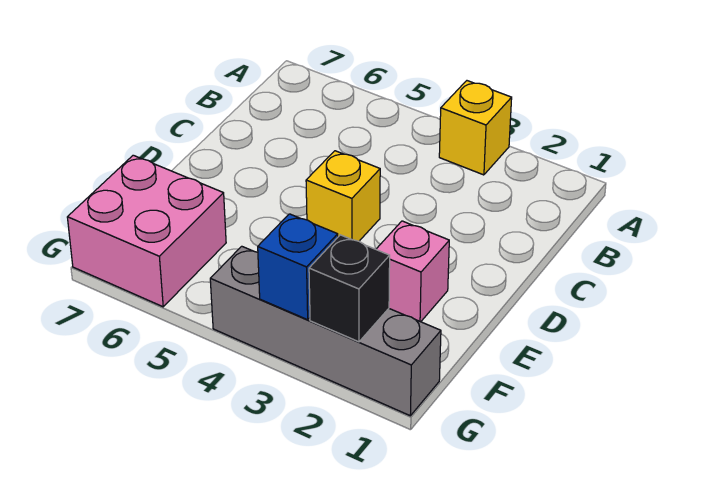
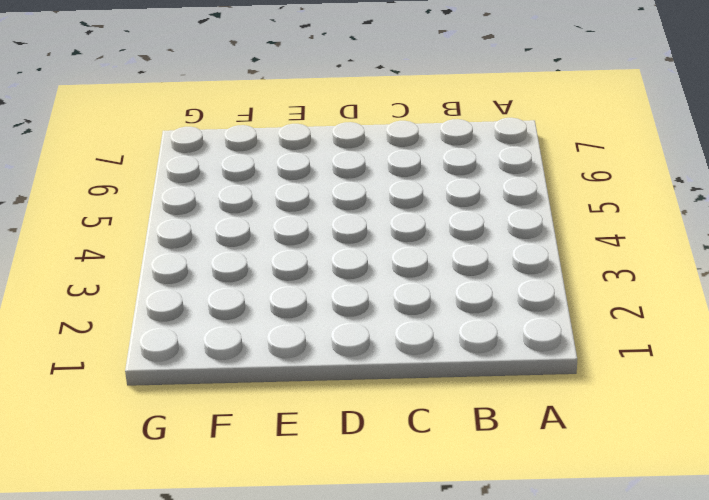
none -> yellow brick A3 level 1
none -> yellow brick D4 level 1

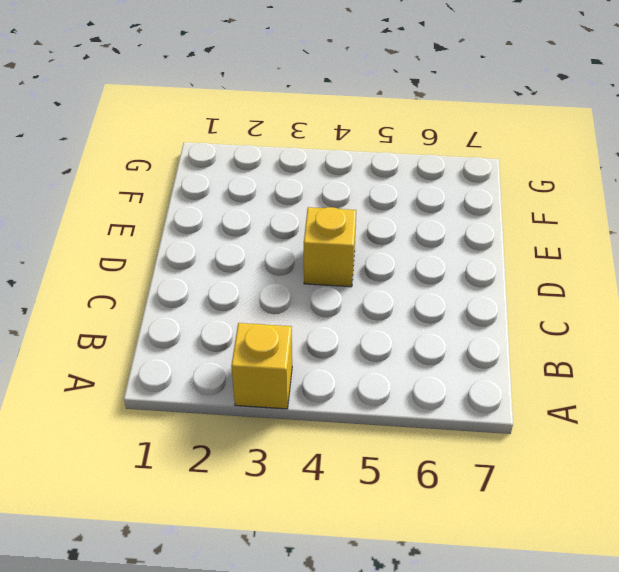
none -> pink brick E2 level 1
none -> pink brick F6:G7 level 1

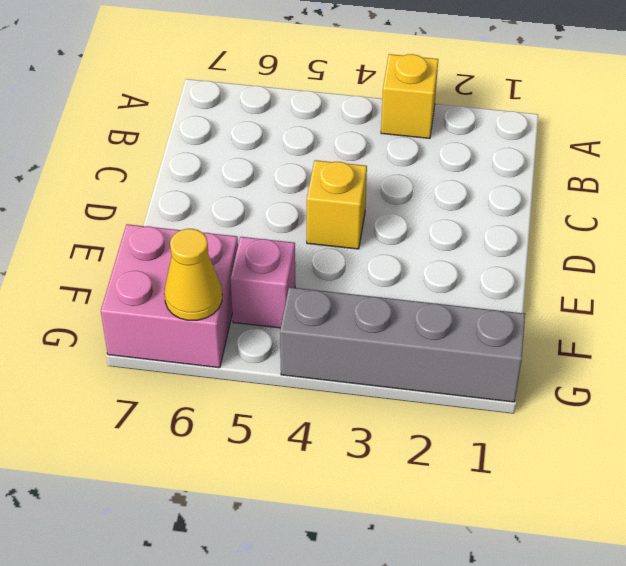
pink brick F5 level 1 -> pink brick E2 level 1
yellow cone G6 level 2 -> none
none -> black brick G2 level 2
none -> blue brick G3 level 2

